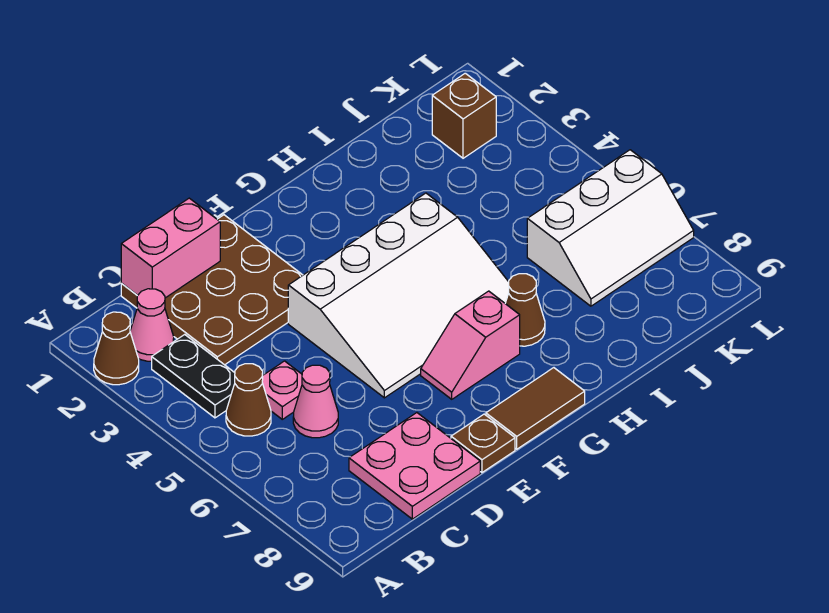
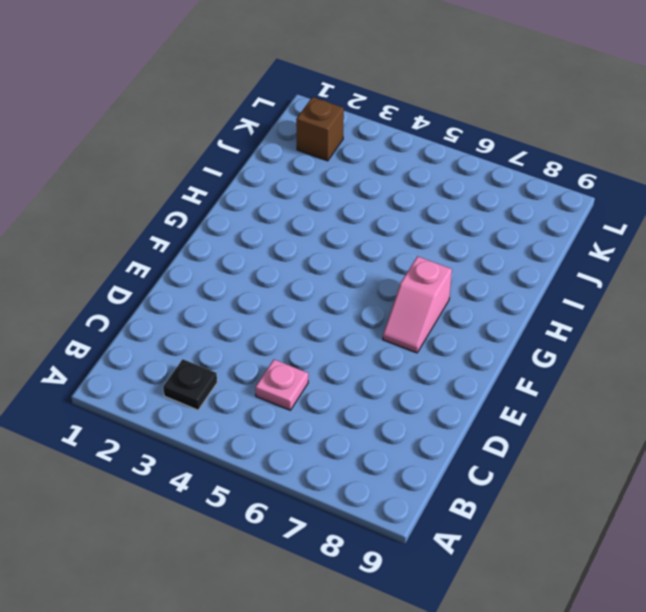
black plate B3 level 1 -> black plate B3:B4 level 1
none -> brown cone A2 level 1
none -> pink cone B2 level 1
none -> brown cone B5 level 1

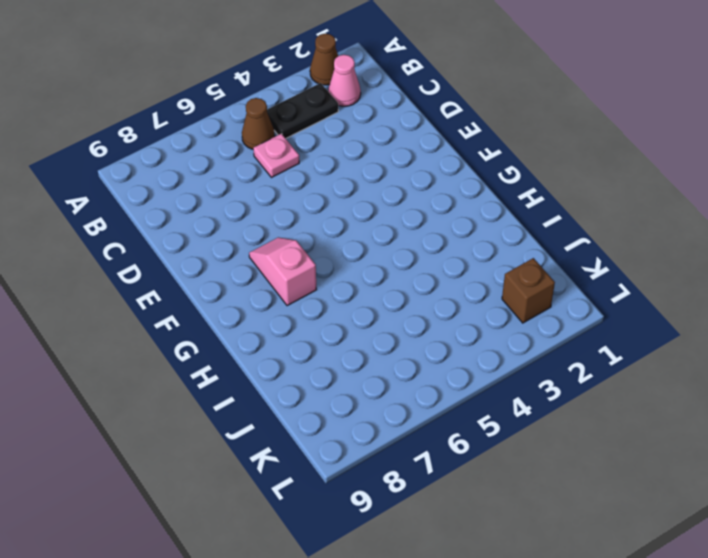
none -> brown plate C1:E3 level 1
none -> pink cone C6 level 1
none -> pink plate C8:D9 level 1

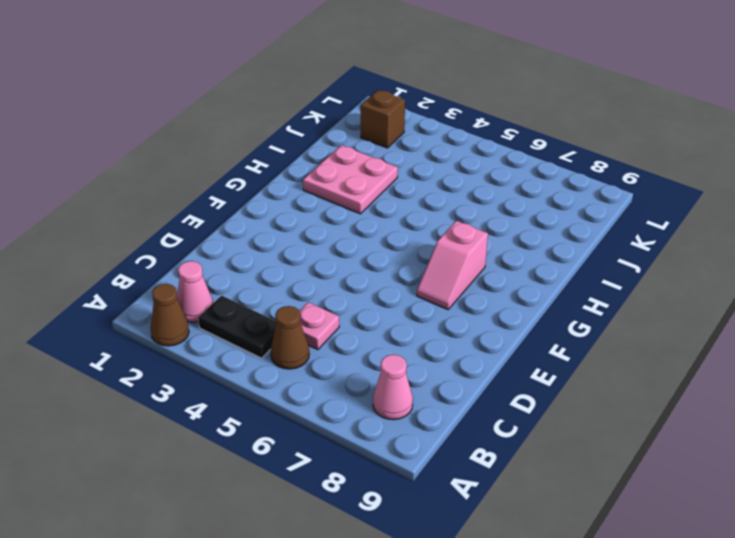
pink cone B8 level 1 -> pink cone C6 level 1
pink plate H2:I3 level 1 -> pink plate C8:D9 level 1
none -> brown plate C1:E3 level 1
none -> white slope E4:H6 level 1 top 4
none -> brown plate E9 level 1

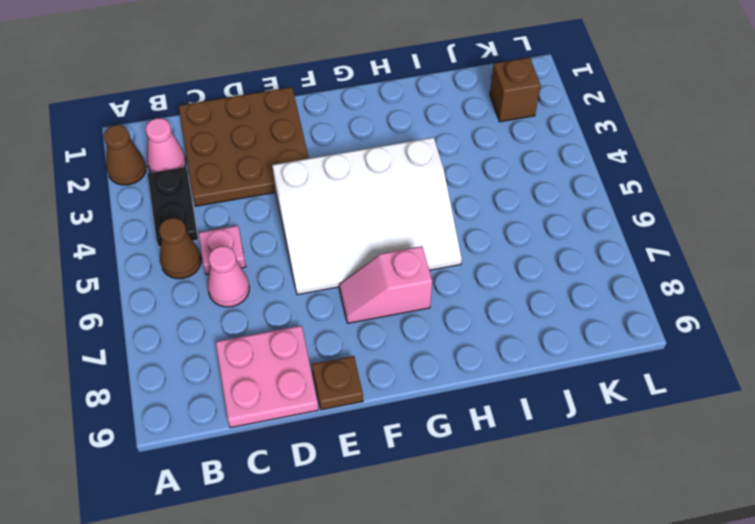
none -> brown tile F9:G9 level 1
none -> brown cone H7 level 1
none -> white slope J6:L7 level 1 top 6

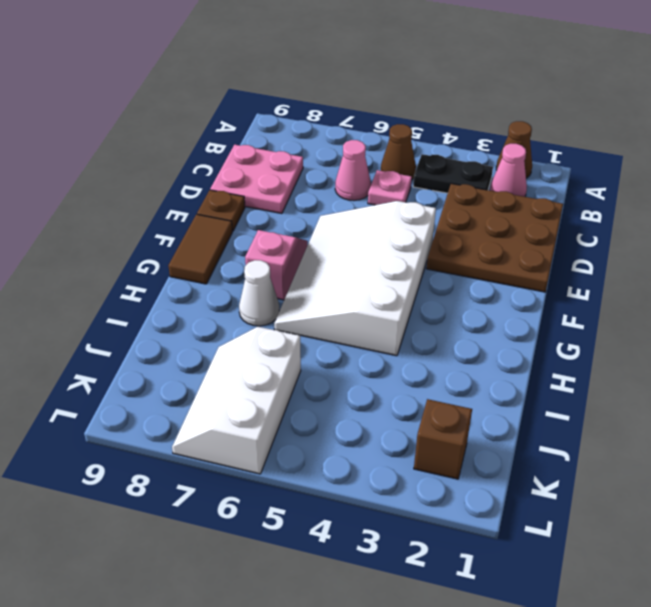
white cone H7 level 1 -> brown cone H7 level 1
none -> pink brick C1:D1 level 2

